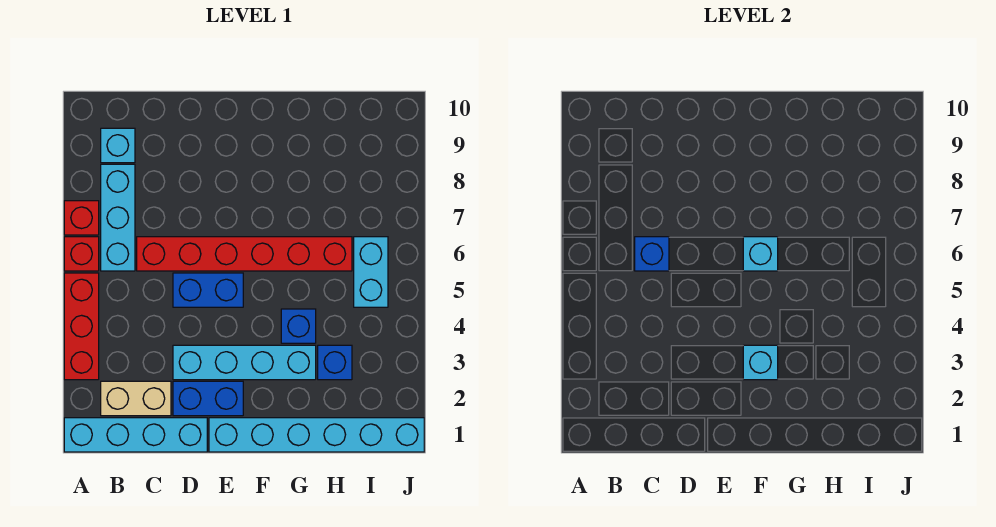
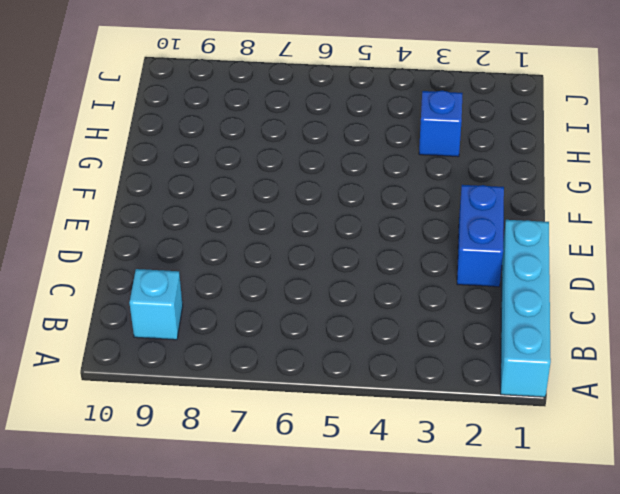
none -> red brick A3:A5 level 1
none -> red brick A6 level 1
none -> red brick A7 level 1

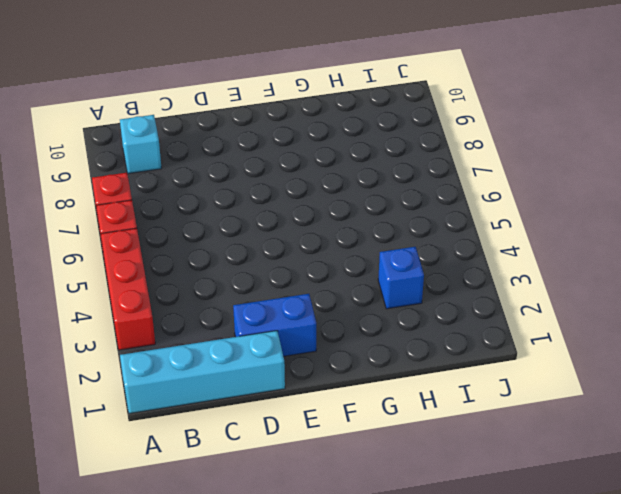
none -> tan brick B2:C2 level 1
none -> cyan brick B6:B8 level 1
none -> red brick C6:H6 level 1

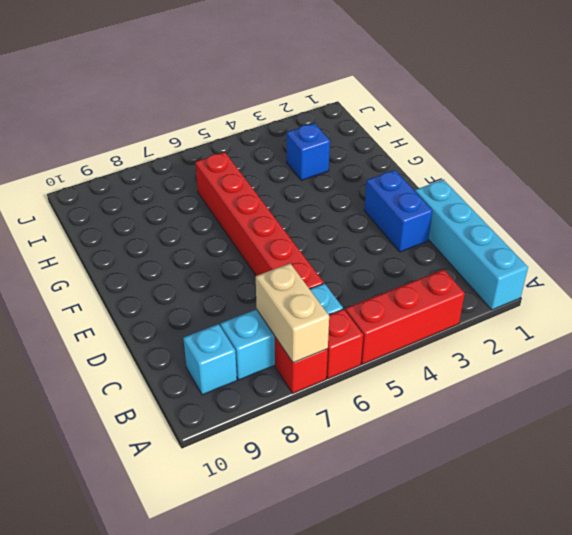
tan brick A7:B7 level 2 -> tan brick B2:C2 level 1
none -> cyan brick D3:G3 level 1
none -> blue brick D5:E5 level 1
none -> cyan brick E1:J1 level 1

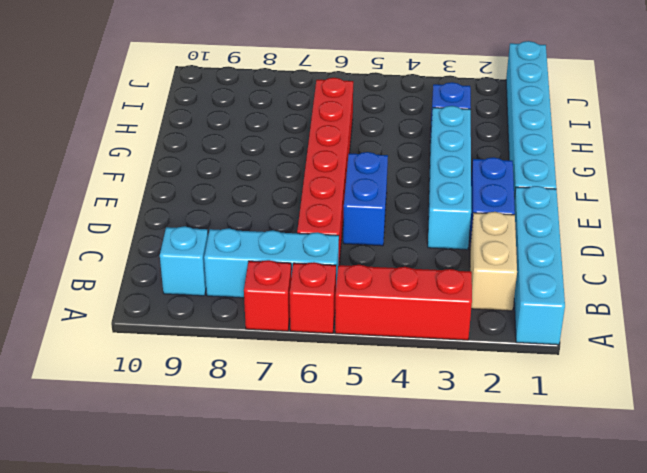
none -> blue brick G4 level 1
none -> cyan brick I5:I6 level 1
none -> blue brick C6 level 2

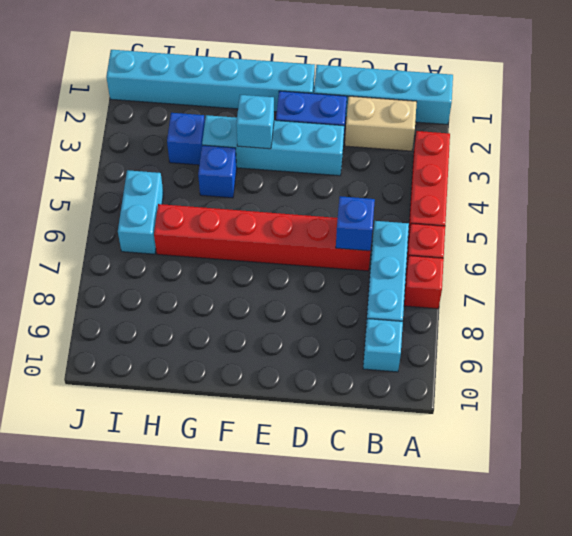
none -> blue brick D5:E5 level 1
none -> cyan brick F6 level 2

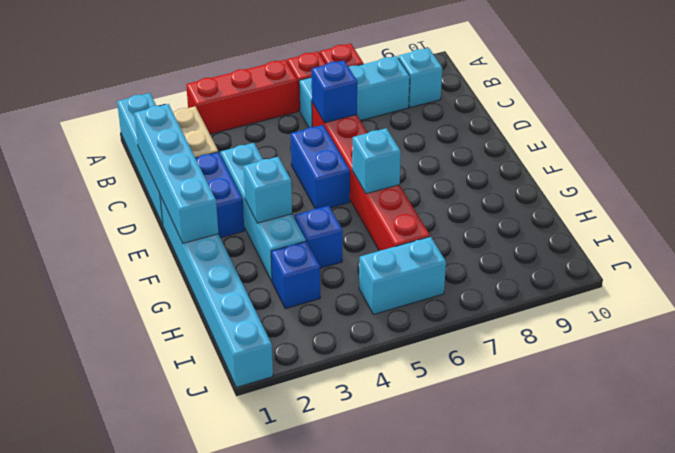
cyan brick C1:F1 level 2 -> none

